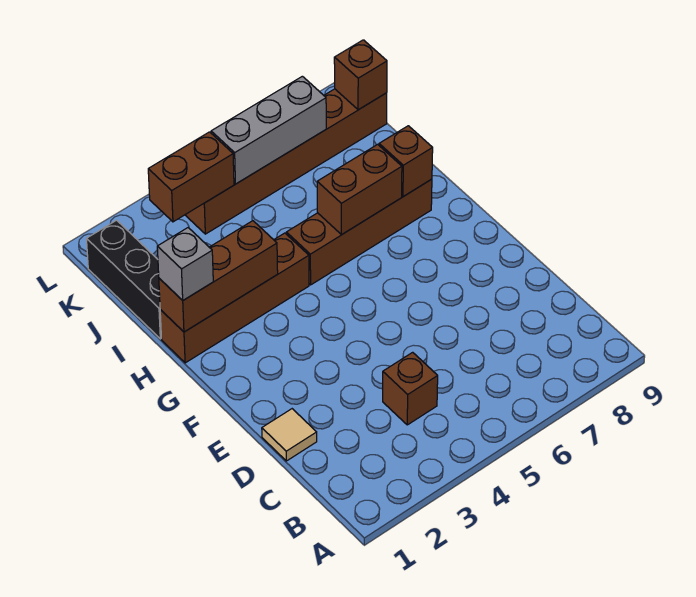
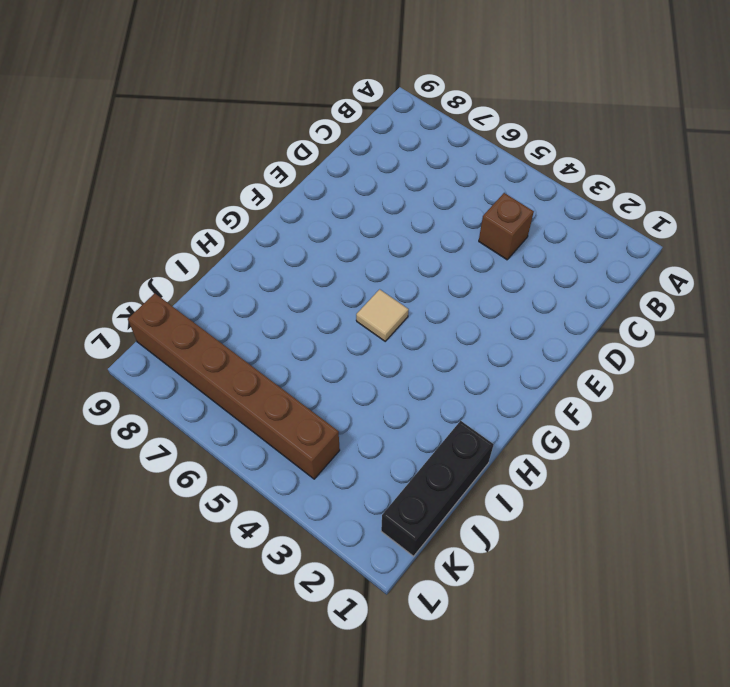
tan tile G5 level 1 -> tan tile D1 level 1
none -> brown brick H1:H4 level 1
none -> brown brick H5:H8 level 1
none -> brown brick H1:H3 level 2

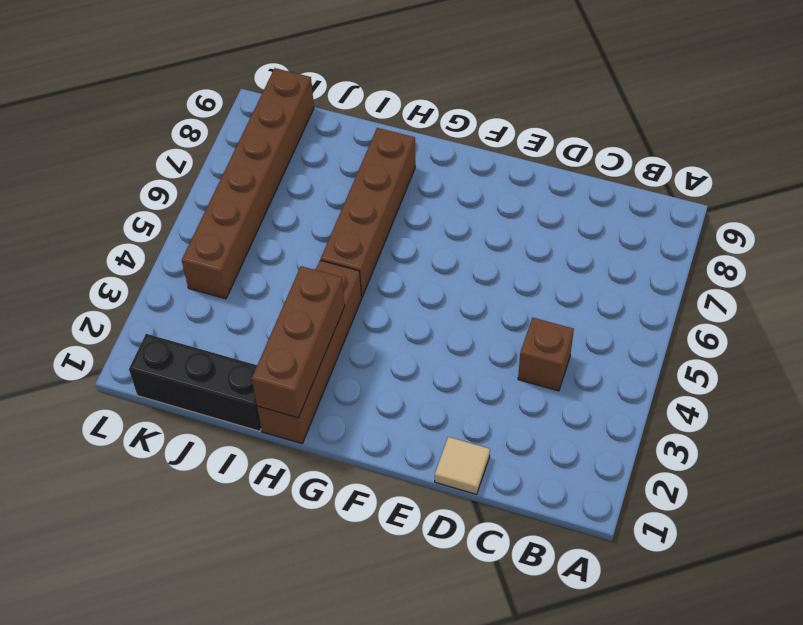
none -> brown brick H6:H7 level 2
none -> brown brick H8 level 2
none -> brown brick K3:K4 level 2

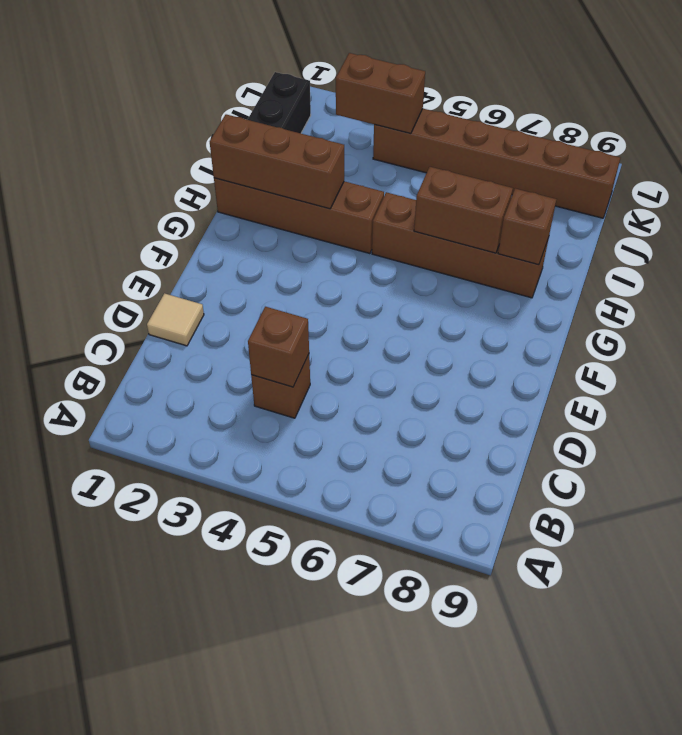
brown brick C4 level 2 -> brown brick K9 level 2
none -> grey brick K5:K7 level 2
none -> grey brick H1 level 3

